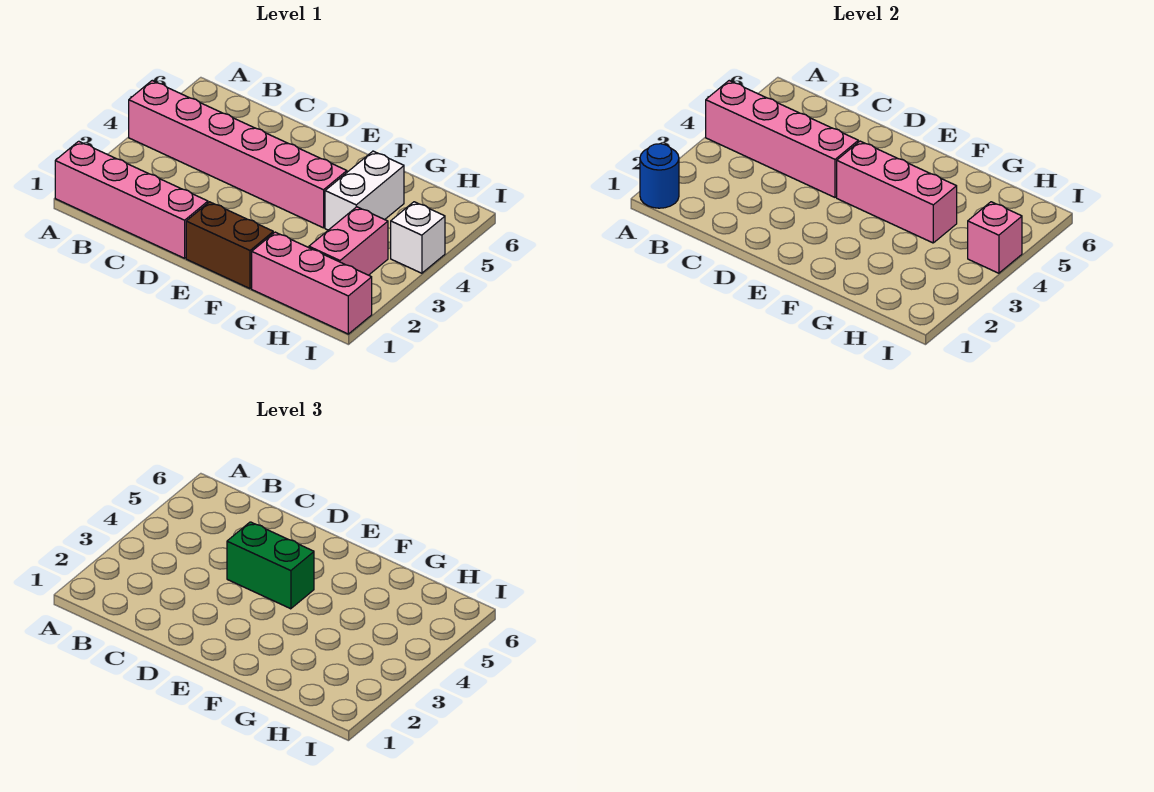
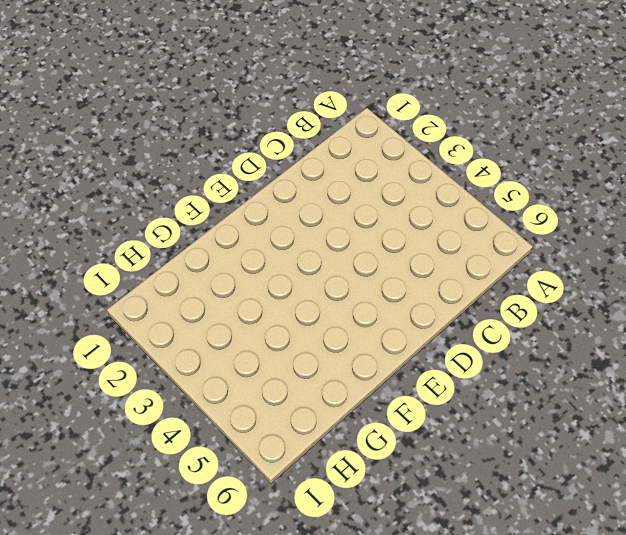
none -> pink brick A1:D1 level 1
none -> pink brick A4:F4 level 1
none -> brown brick E1:F1 level 1

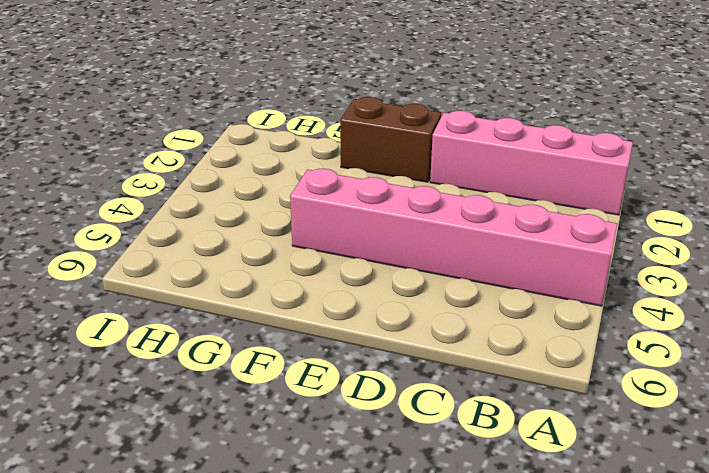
none -> pink brick G1:I1 level 1
none -> white brick G4:G5 level 1
none -> pink brick H2:H3 level 1

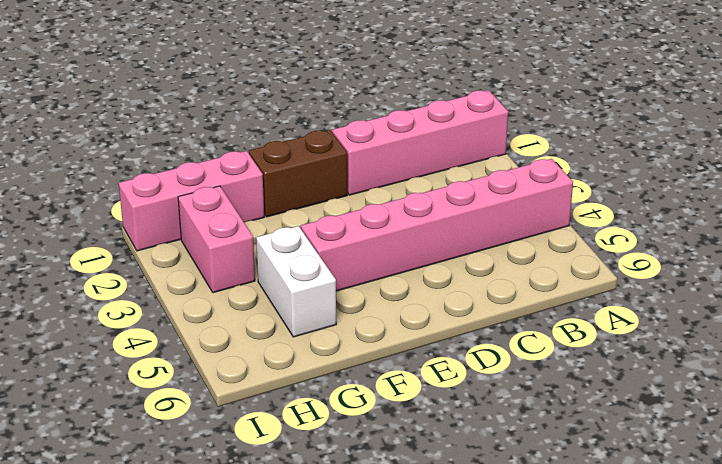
none -> white brick I4 level 1
none -> blue round brick A1 level 2
none -> pink brick A4:D4 level 2

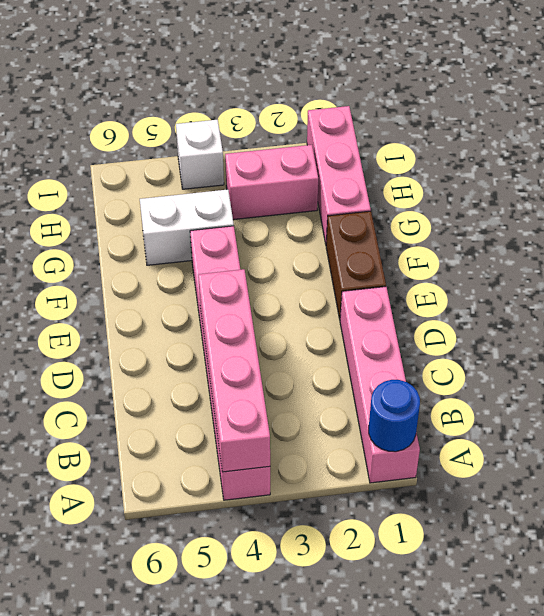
none -> pink brick E4:G4 level 2
none -> pink brick I4 level 2
none -> green brick D4:E4 level 3

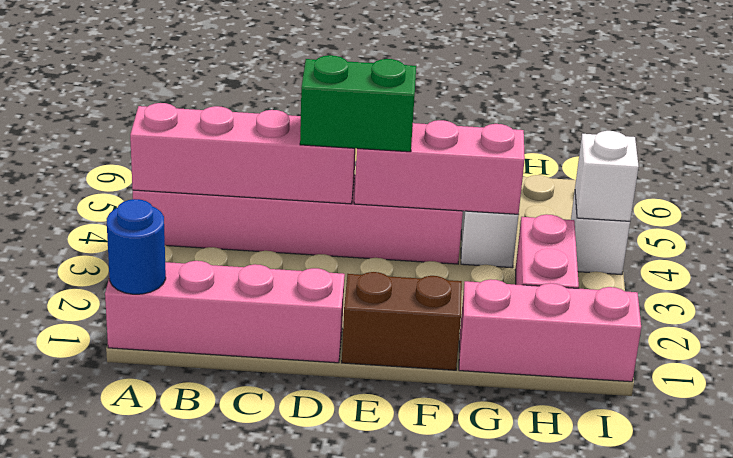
white brick I4 level 2 -> pink brick I4 level 2

